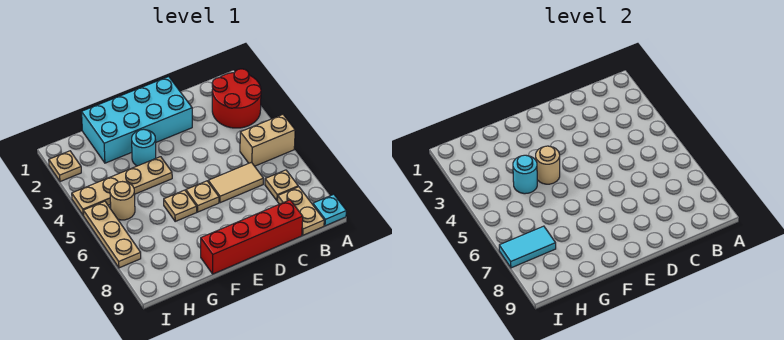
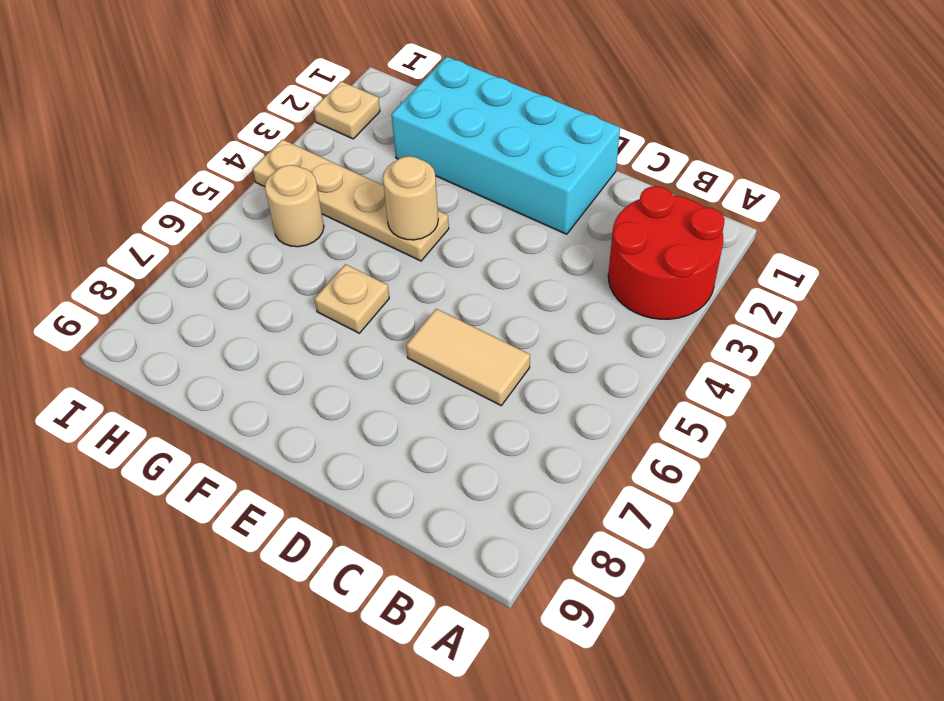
none -> tan brick A5:B5 level 1
none -> cyan plate A9 level 1
none -> tan plate B7 level 1

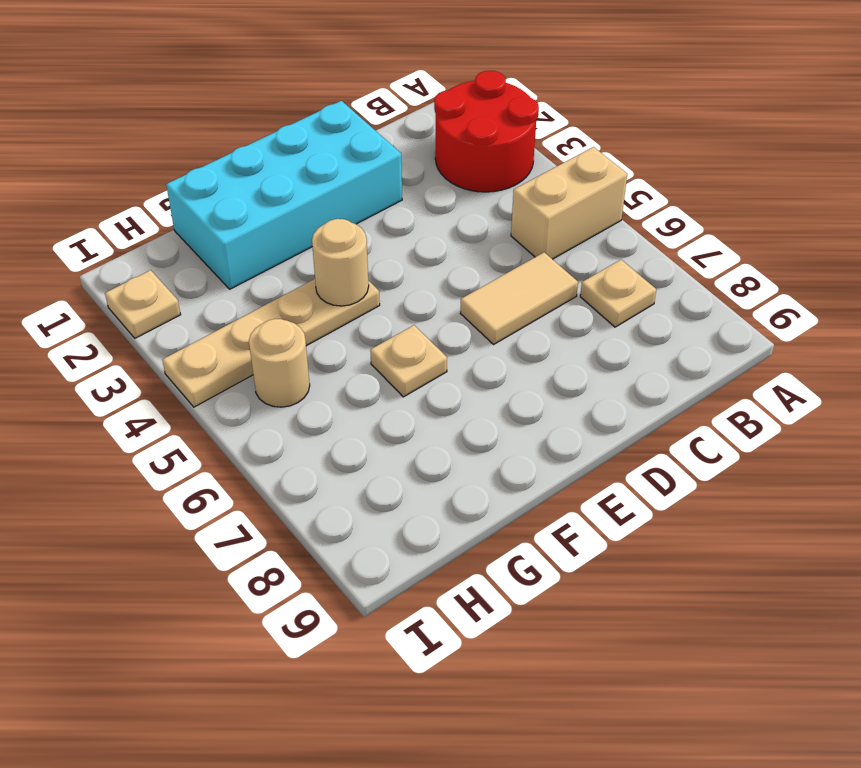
none -> cyan plate A9 level 1
none -> tan plate B8:B9 level 1
none -> red brick C9:F9 level 1

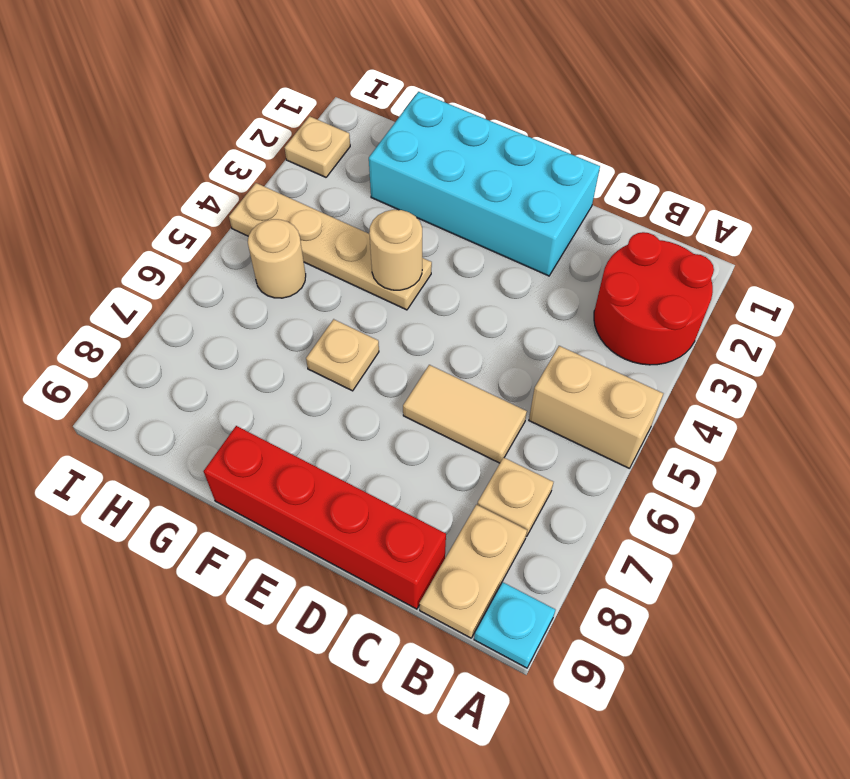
none -> tan plate E6 level 1
none -> cyan round brick F3 level 1
none -> tan plate I5:I7 level 1

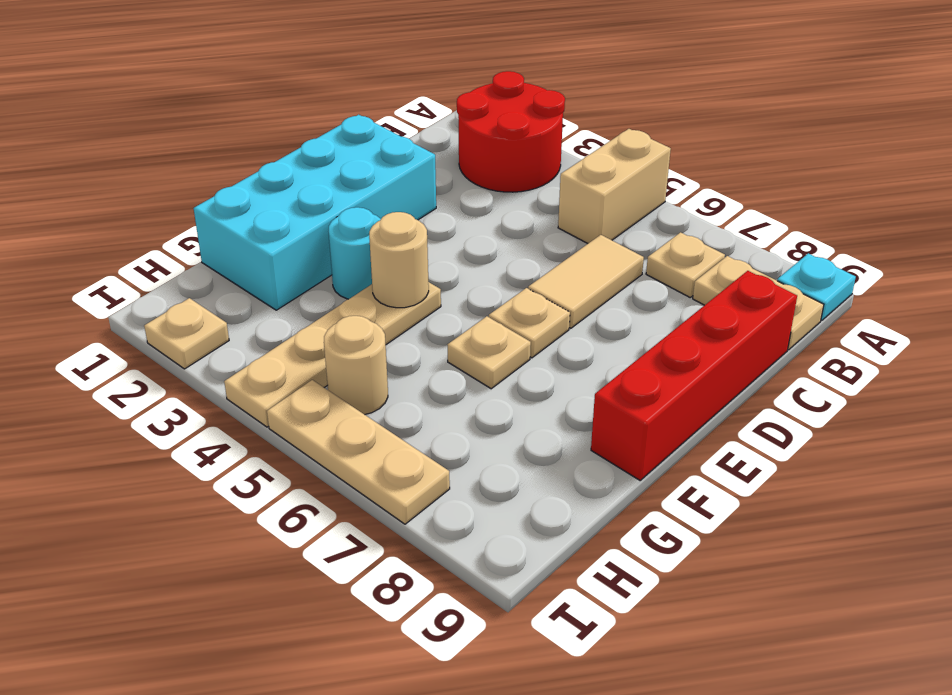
none -> cyan round brick G4 level 2
none -> cyan tile H7:I7 level 2

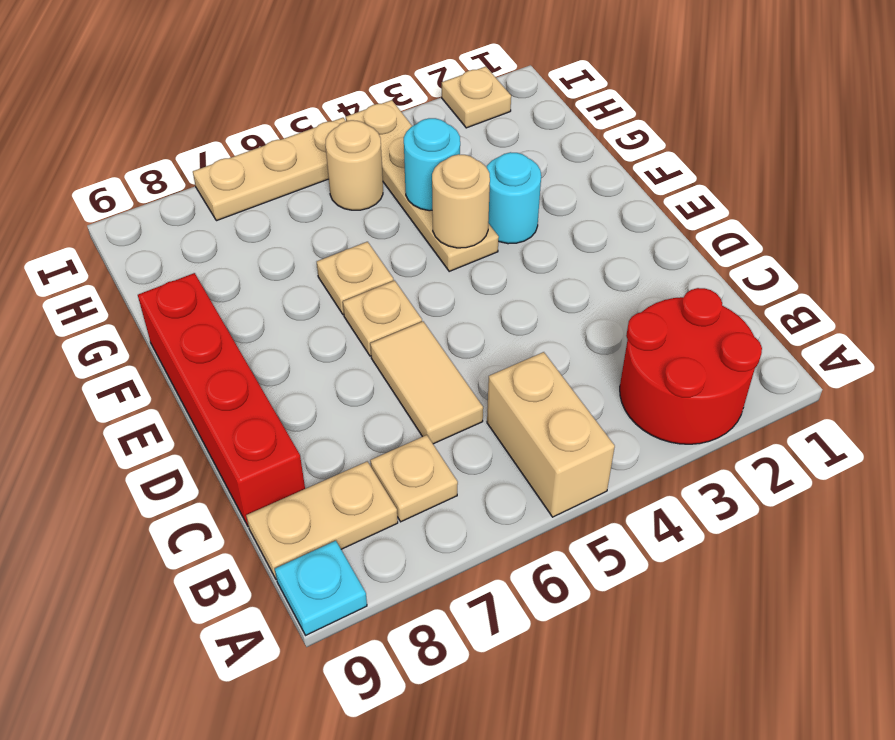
none -> cyan brick D1:G2 level 1
none -> cyan tile H7:I7 level 2

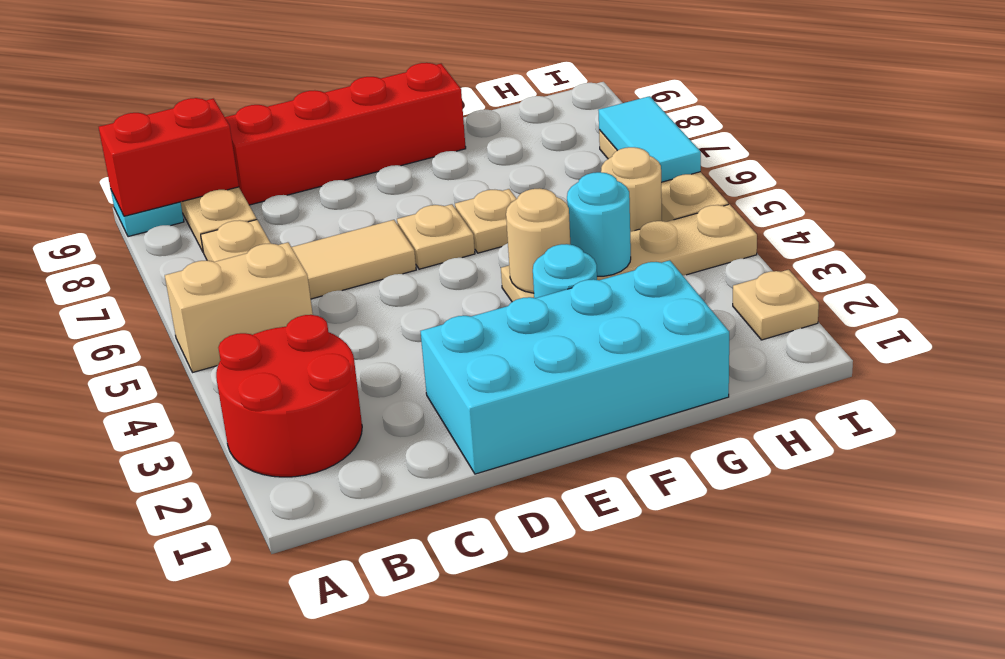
red brick A9:B9 level 2 -> none
cyan tile I6:I7 level 2 -> cyan tile H7:I7 level 2

